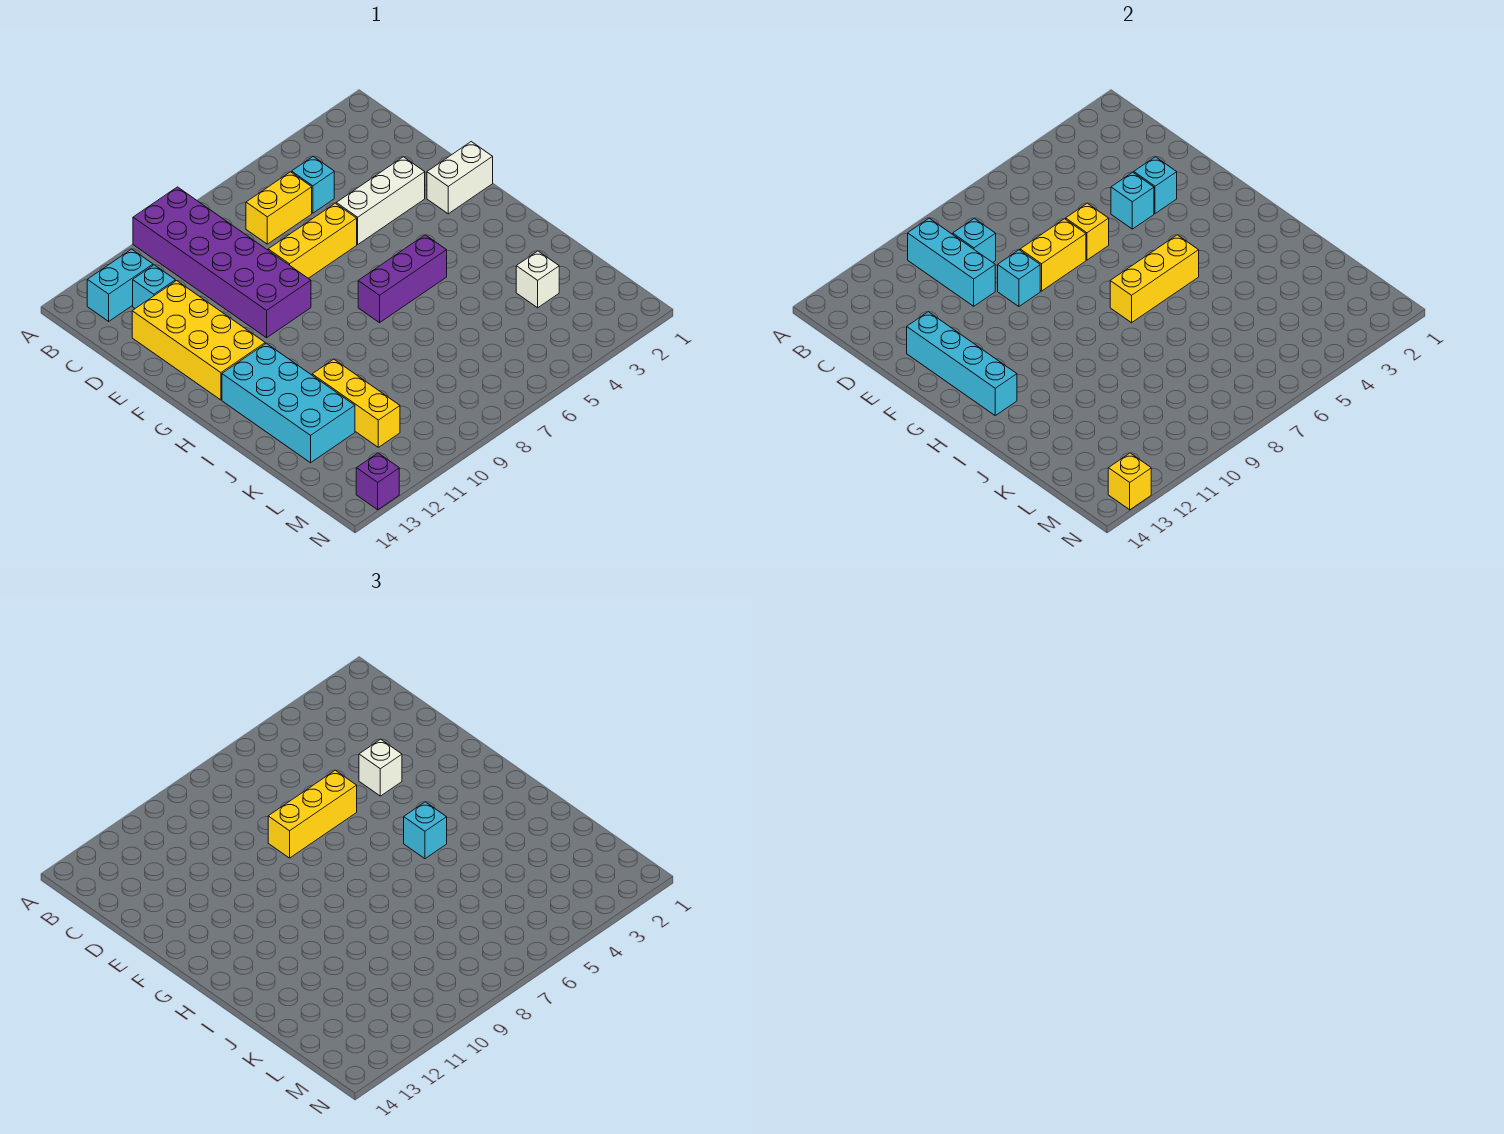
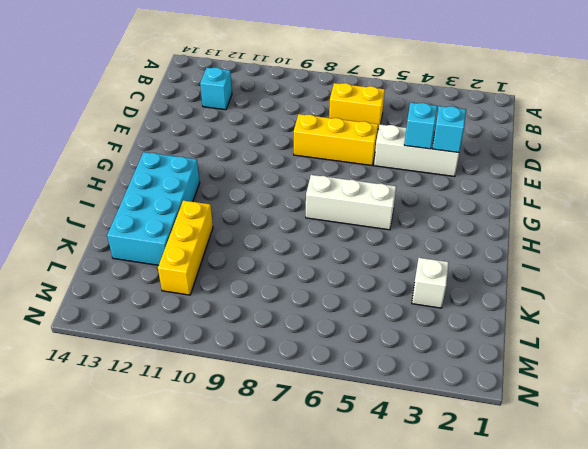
white brick H5:H7 level 1 -> purple brick H5:H7 level 1
none -> purple brick A9:F10 level 1
none -> cyan brick B12:B13 level 1
none -> cyan brick C5 level 1

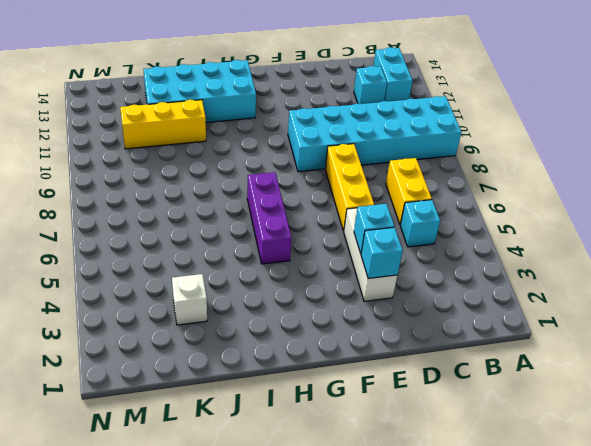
cyan brick A9:F10 level 1 -> purple brick A9:F10 level 1
none -> yellow brick D12:G13 level 1
none -> white brick F1:F2 level 1
none -> purple brick N13 level 1

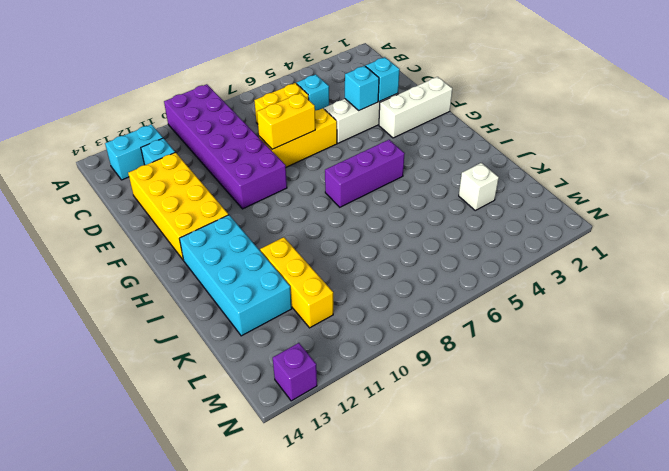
white brick F1:F3 level 1 -> white brick F1:F2 level 1
none -> cyan brick B10:D10 level 2
none -> cyan brick C9 level 2
none -> yellow brick E6 level 2

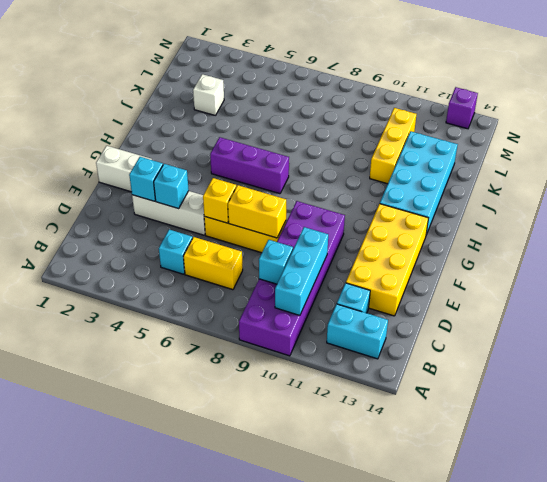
none -> cyan brick E9 level 2
none -> cyan brick E13:H13 level 2
none -> yellow brick H5:H7 level 2

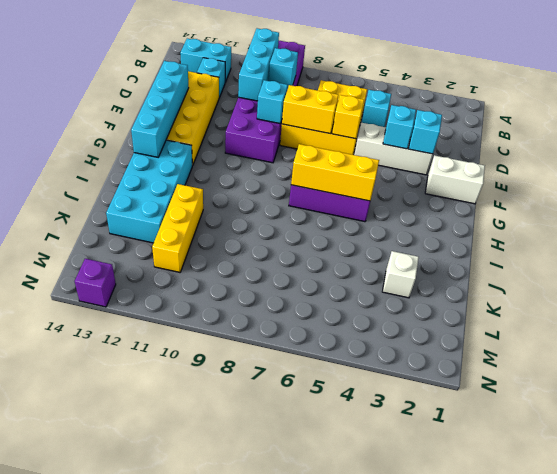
none -> yellow brick N13 level 2
none -> white brick E4 level 3
none -> yellow brick E6:E8 level 3

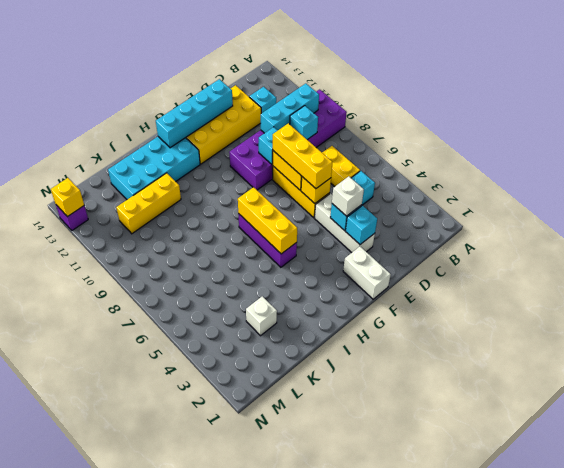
none -> cyan brick B12:B13 level 1
none -> cyan brick H5 level 3

